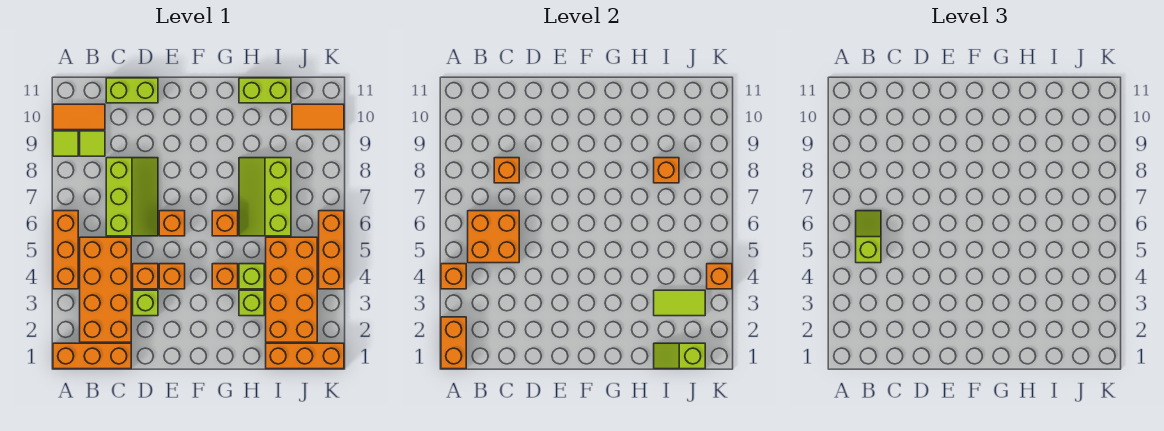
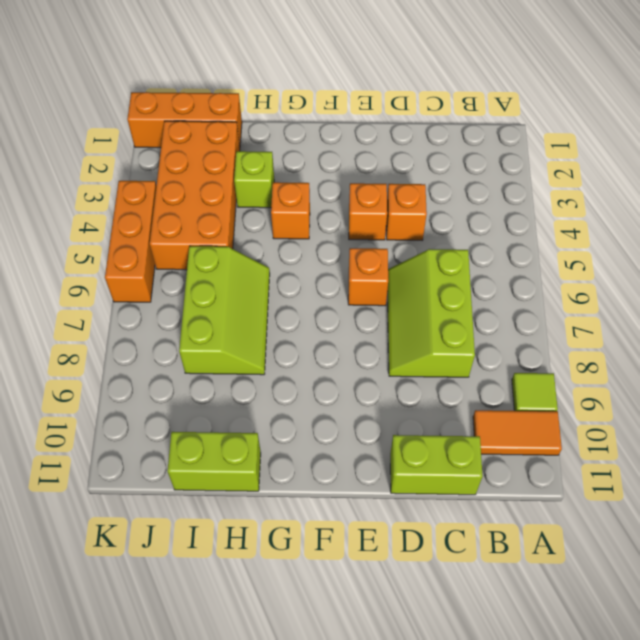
none -> orange brick A1:C1 level 1
none -> orange brick A4:A6 level 1
none -> orange brick B2:C5 level 1
none -> lime tile B9 level 1

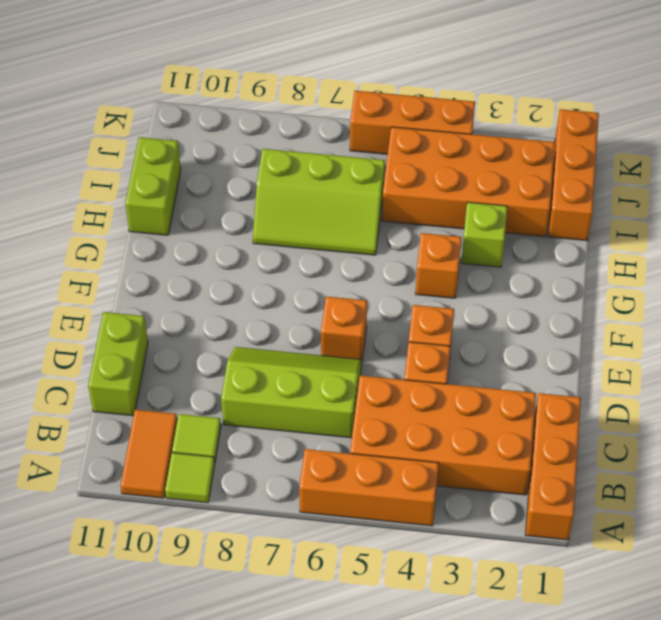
none -> lime brick D3 level 1
none -> orange brick G6 level 1
none -> lime brick H4 level 1
none -> orange tile J10:K10 level 1

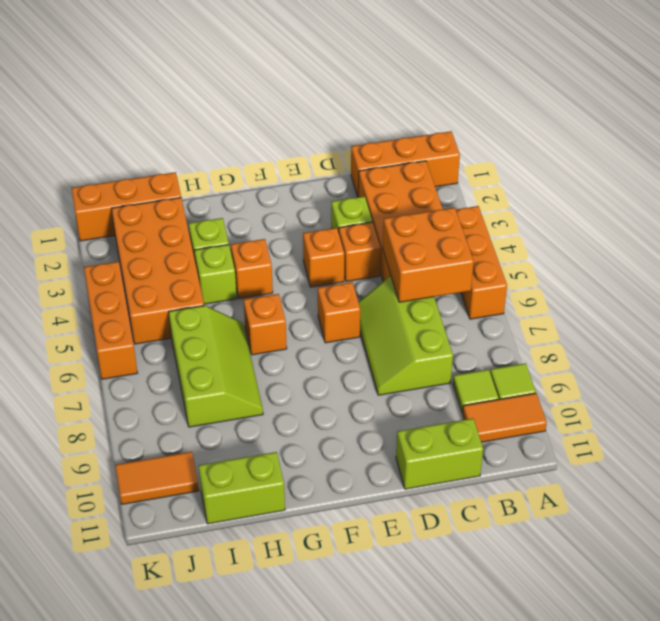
none -> orange brick A1:A2 level 2
none -> orange brick A4 level 2
none -> orange brick C8 level 2
none -> lime slope I1:J1 level 2 top J

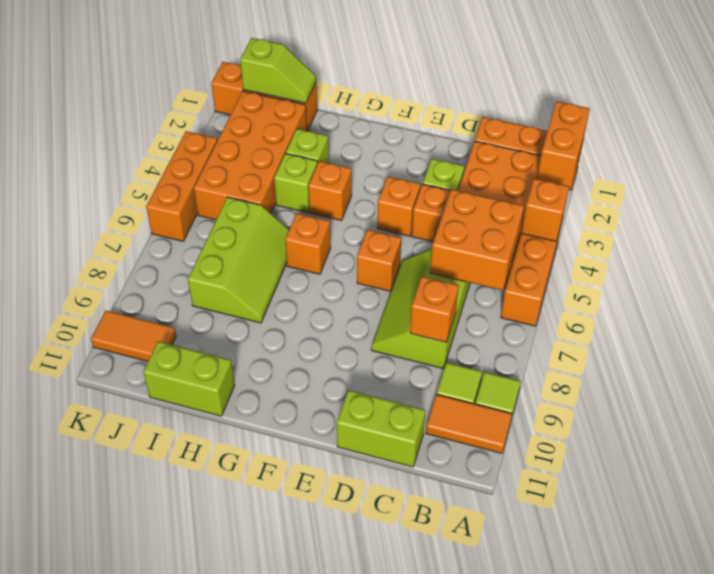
none -> lime tile I3:J3 level 2
none -> orange brick I8 level 2
none -> orange brick K4 level 2
none -> lime slope B5:B6 level 3 top 5

